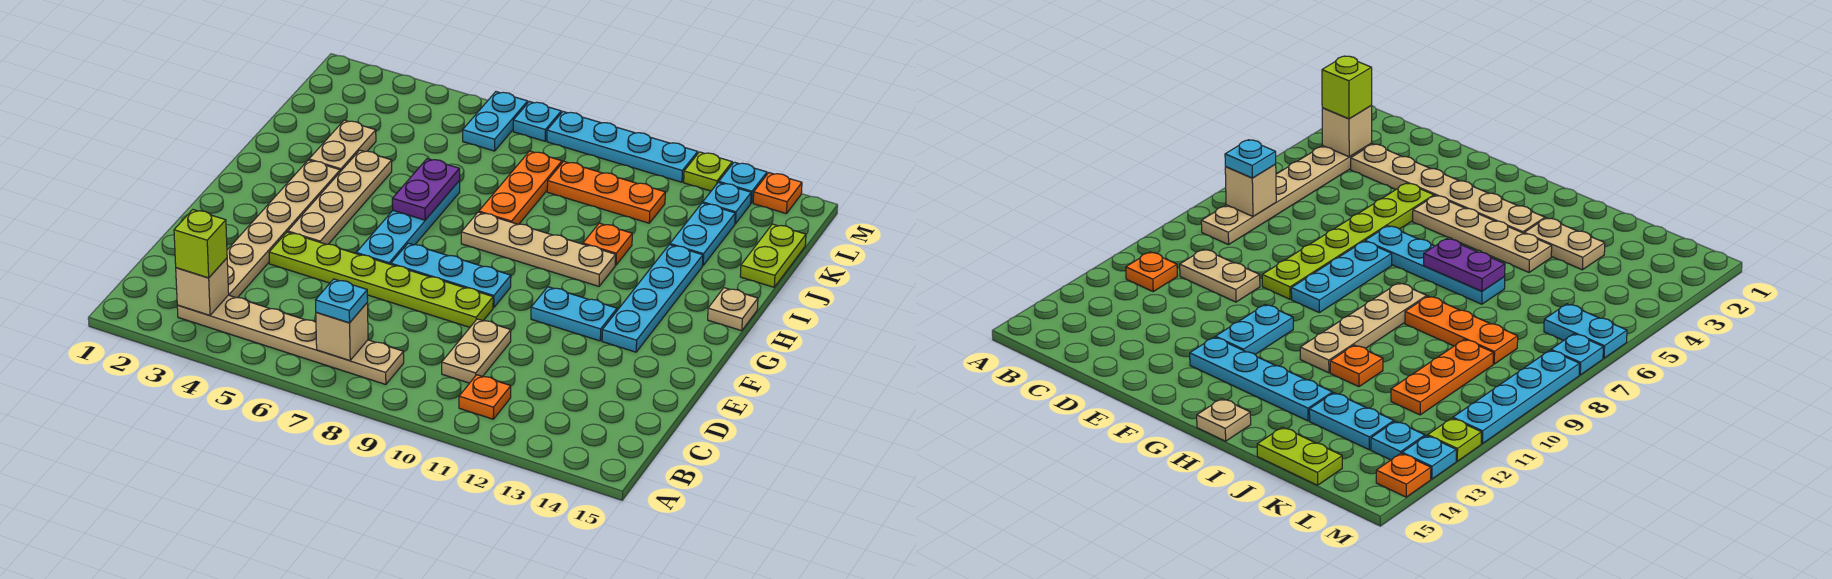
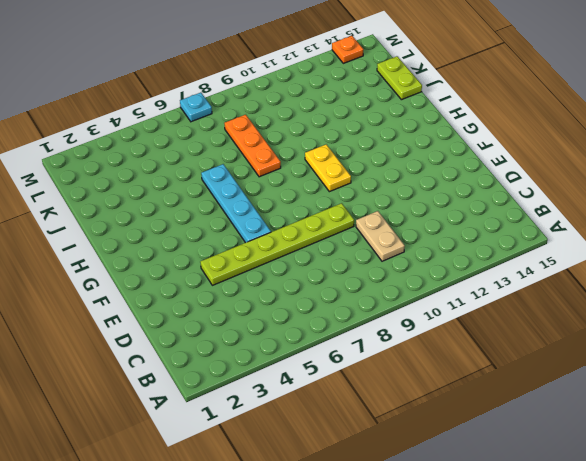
yellow plate G10:H10 level 1 -> tan plate H8:H11 level 1
none -> tan plate B3:B8 level 1
none -> orange plate B11 level 1
none -> tan plate C3:H3 level 1
none -> tan plate F4:I4 level 1

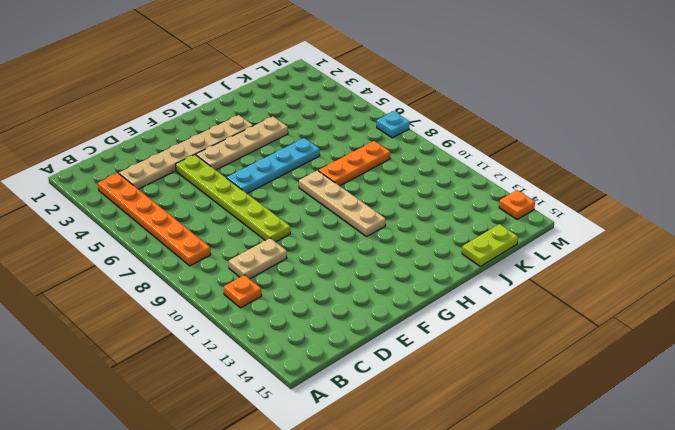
orange plate B3:B8 level 1 -> tan plate B3:B8 level 1
none -> cyan plate F7:F9 level 1
none -> cyan plate F11:F12 level 1
none -> cyan plate F13:I13 level 1
none -> tan plate H15 level 1

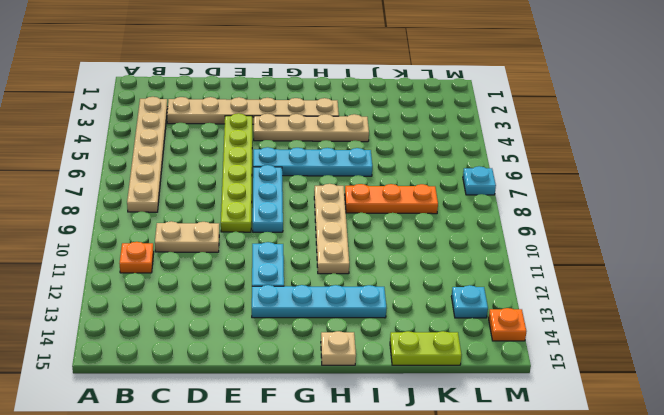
none -> tan plate I3:J3 level 1
none -> orange plate I11 level 1
none -> cyan plate J13:K13 level 1
none -> orange plate K9:K11 level 1

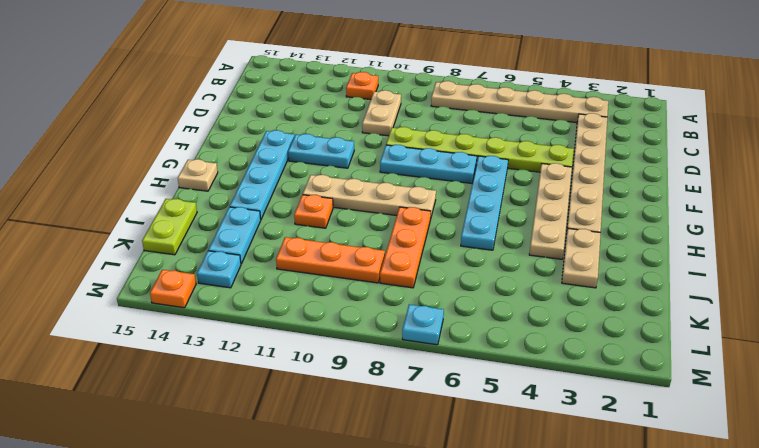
none -> cyan plate L6:M6 level 1
none -> cyan plate M8:M11 level 1
none -> lime plate M12 level 1
none -> cyan plate M13 level 1

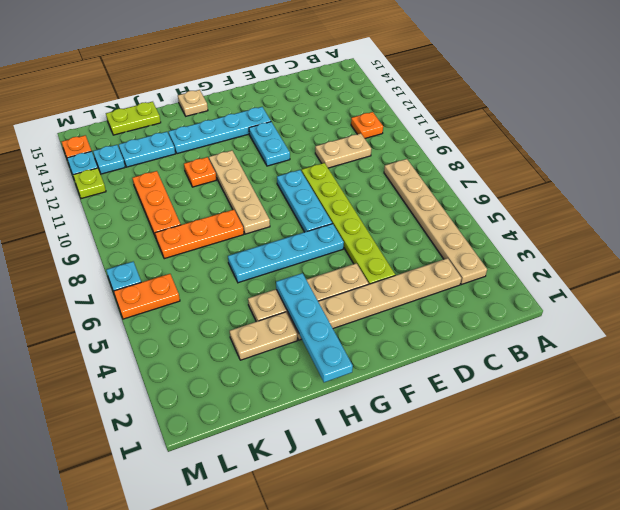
cyan plate H1:H4 level 2 -> cyan plate M8:M11 level 1
orange plate L6:M6 level 1 -> cyan plate L6:M6 level 1
none -> tan brick B3 level 2
none -> tan brick B7 level 2
none -> purple plate H6:I6 level 2
none -> lime brick B3 level 3

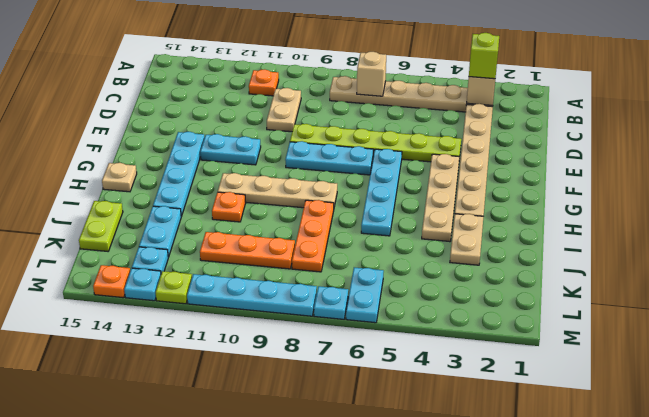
none -> purple plate H6:I6 level 2
none -> cyan plate B7 level 3

